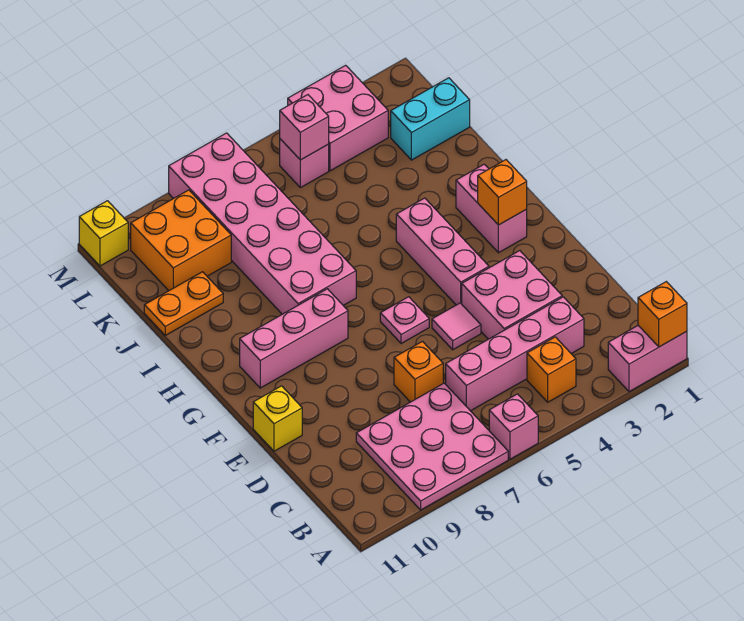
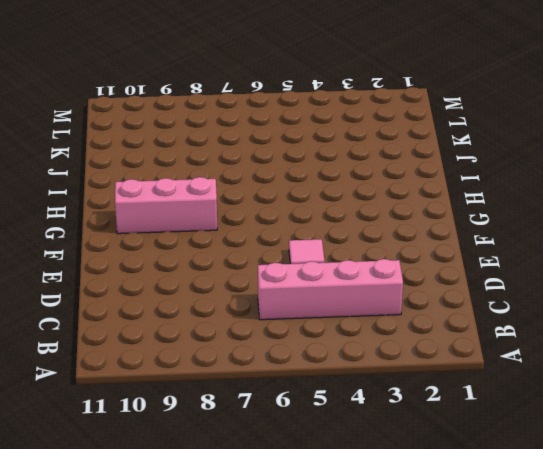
none -> pink brick A1:A2 level 1
none -> pink brick A6 level 1
none -> pink plate A7:C9 level 1

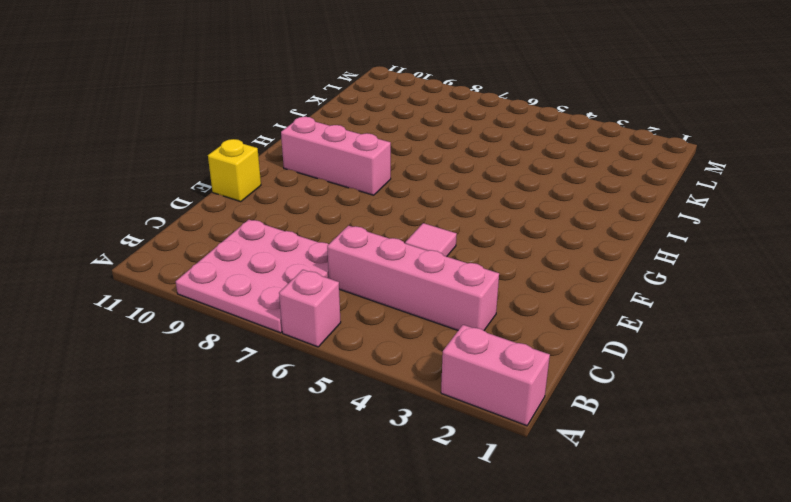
none -> orange brick B4 level 1
none -> pink brick D3:E4 level 1
none -> orange brick D7 level 1

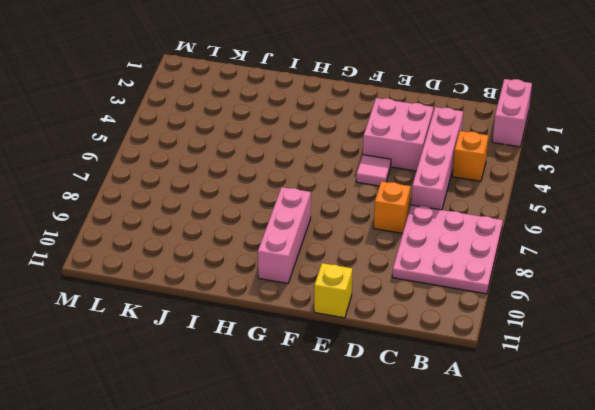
none -> pink brick A6 level 1
none -> pink brick F4:H4 level 1
none -> pink plate F6 level 1

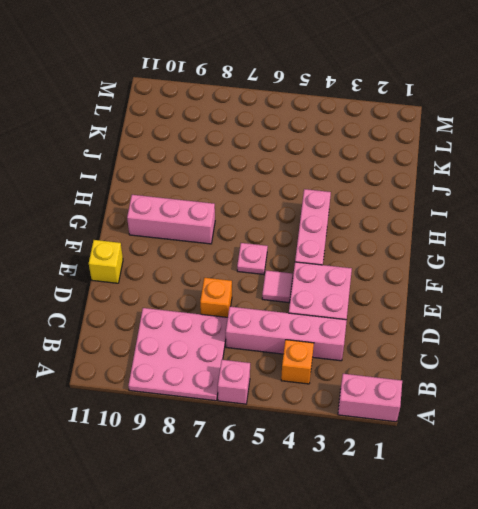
none -> pink brick G2:H2 level 1
none -> pink brick H7:M8 level 1
none -> orange plate J10:J11 level 1

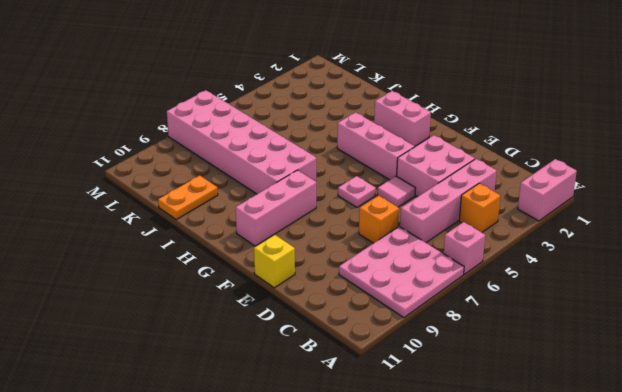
none -> cyan brick K1:K2 level 1
none -> orange brick K9:L10 level 1
none -> pink brick L3:M4 level 1

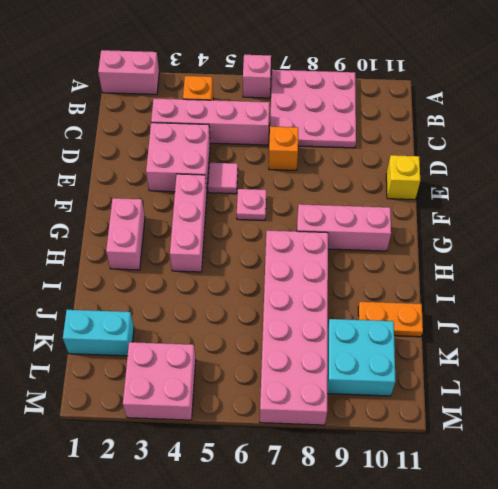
cyan brick K9:L10 level 1 -> orange brick K9:L10 level 1
none -> pink brick L5 level 1
none -> yellow brick M11 level 1
none -> orange brick A1 level 2

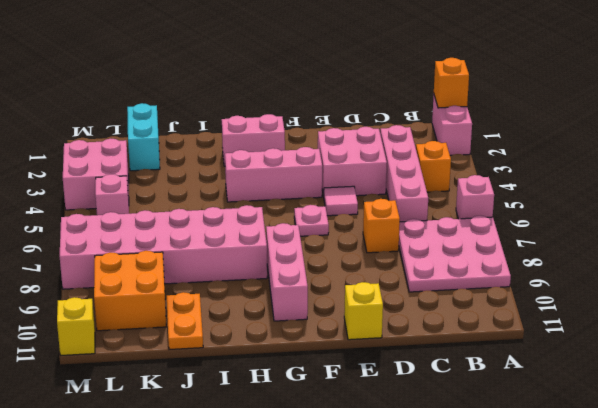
none -> orange brick G2 level 2
none -> pink brick L5 level 2

